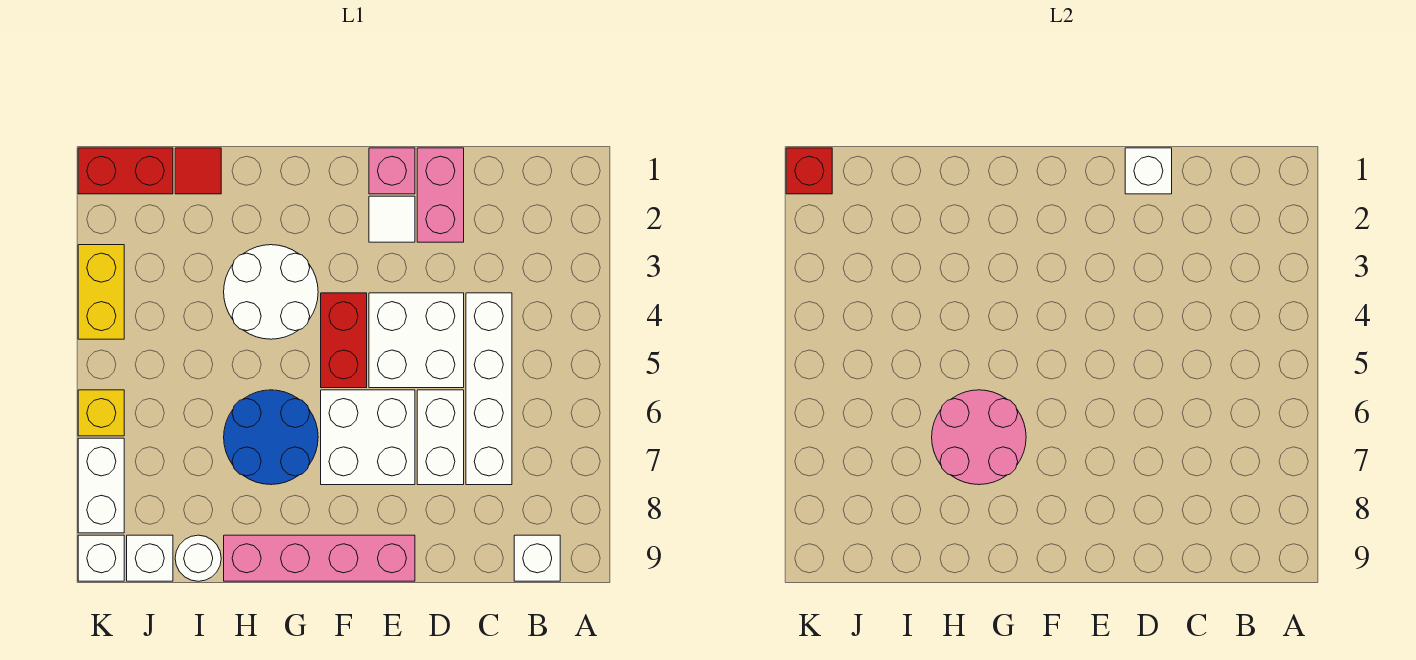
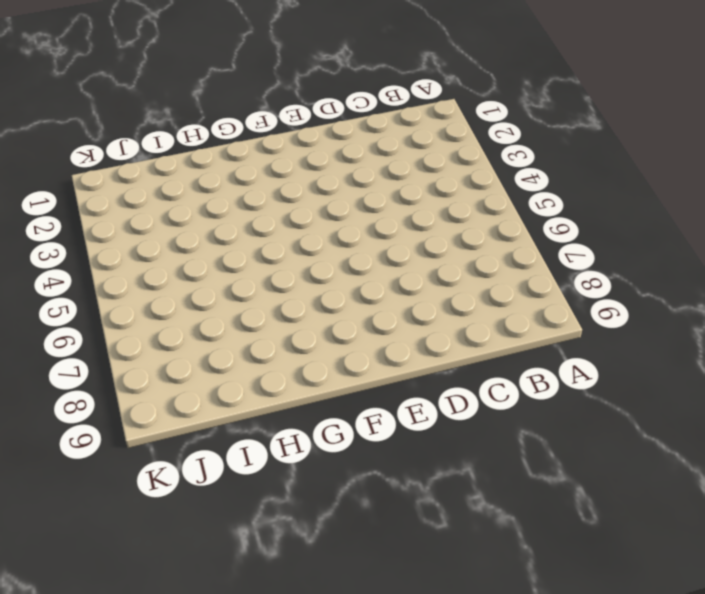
none -> white brick B9 level 1
none -> white brick C4:C7 level 1
none -> pink brick D1:D2 level 1

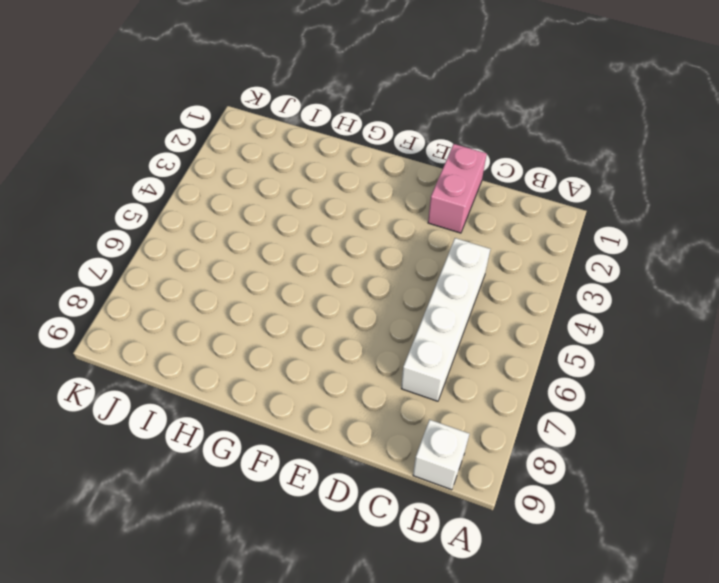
none -> white brick D4:E5 level 1
none -> white brick D6:D7 level 1
none -> pink brick E1 level 1

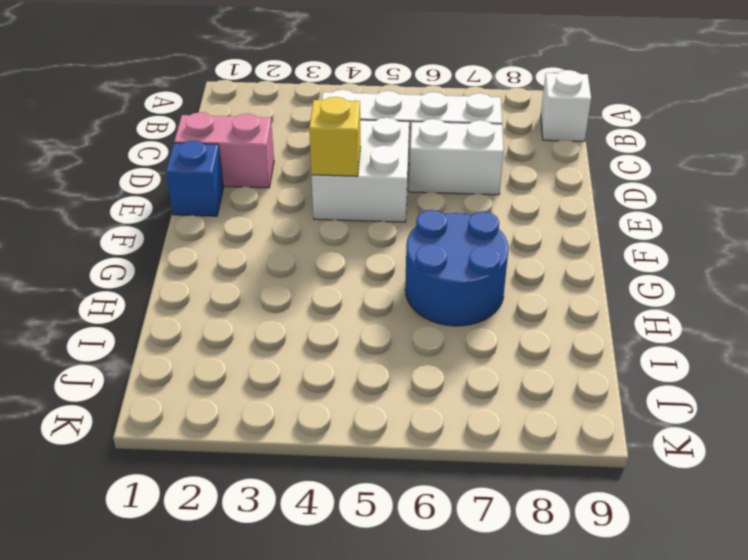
blue brick E1 level 1 -> pink brick E1 level 1
yellow brick E4 level 2 -> yellow brick K6 level 1
none -> white tile E2 level 1
none -> white brick E6:F7 level 1
none -> pink brick E9:H9 level 1

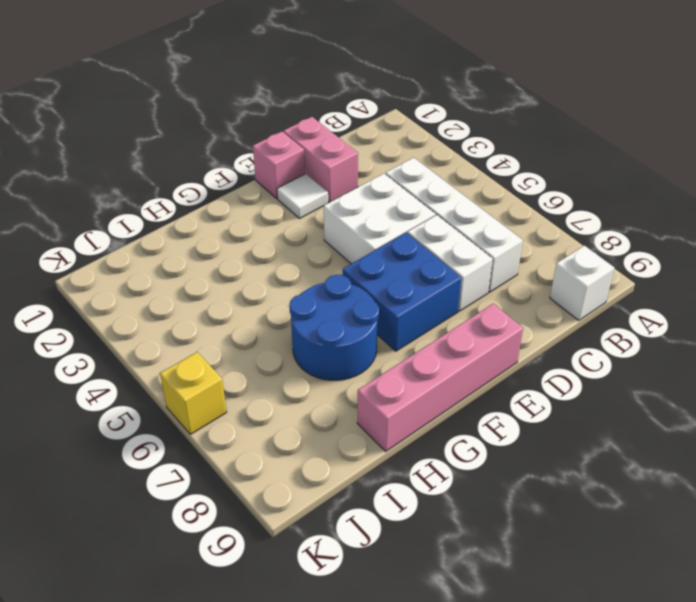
blue brick E6:F7 level 1 -> white brick E6:F7 level 1
none -> red brick F4:F5 level 1
none -> white round brick G3:H4 level 1
none -> red tile I1 level 1

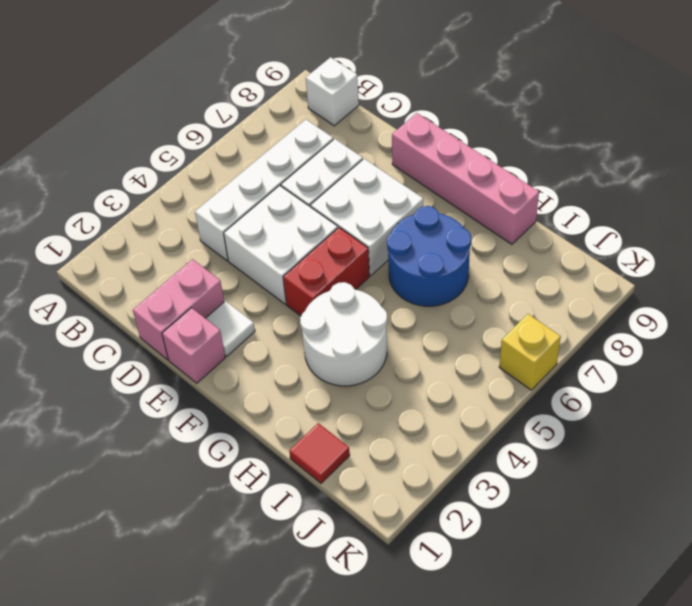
none -> white round brick I9 level 1
none -> red brick J1:K1 level 1
none -> white brick J9 level 1

